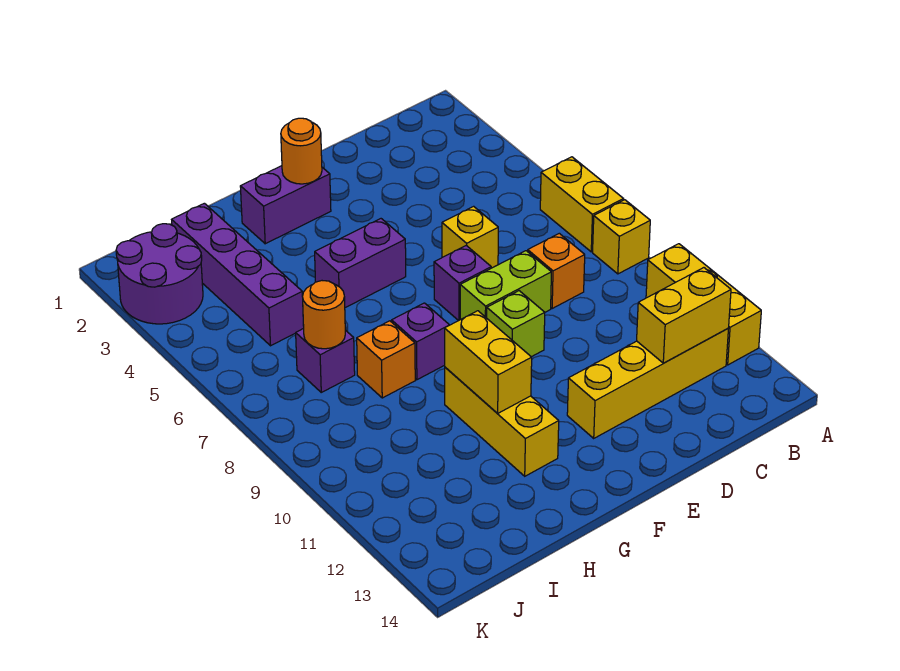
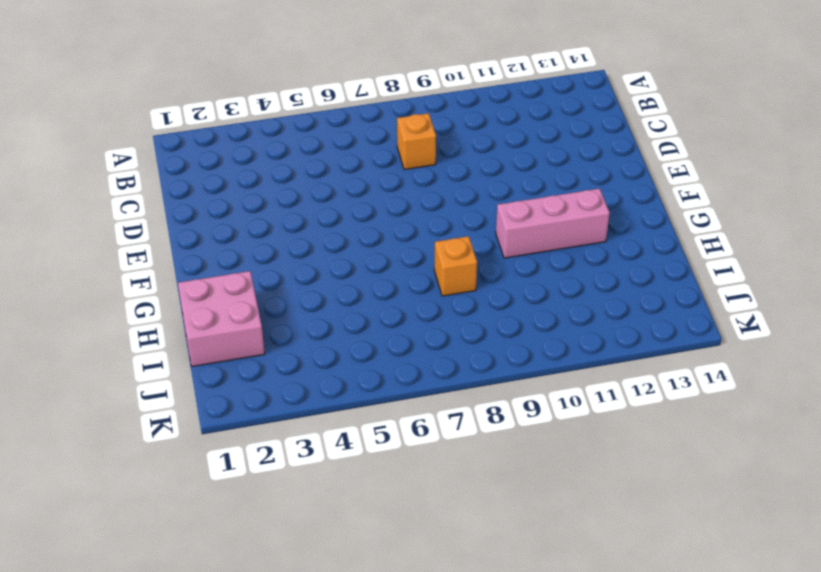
pink brick G10:G12 level 1 -> yellow brick G10:G12 level 1
pink brick H1:I2 level 1 -> purple brick I2:I5 level 1
none -> yellow brick A6:A7 level 1
none -> yellow brick A8 level 1
none -> yellow brick A10:A12 level 1

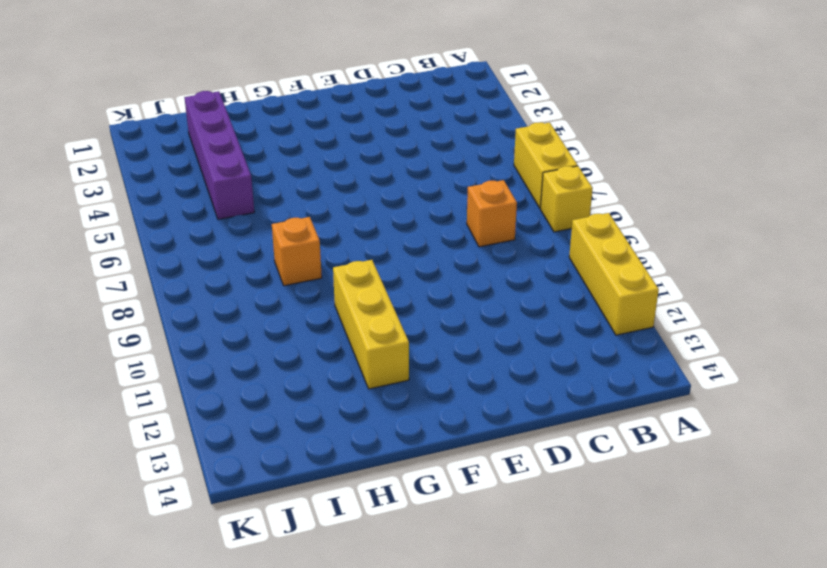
none -> yellow brick B12:E12 level 1
none -> yellow brick D6 level 1
none -> lime brick D8:E8 level 1

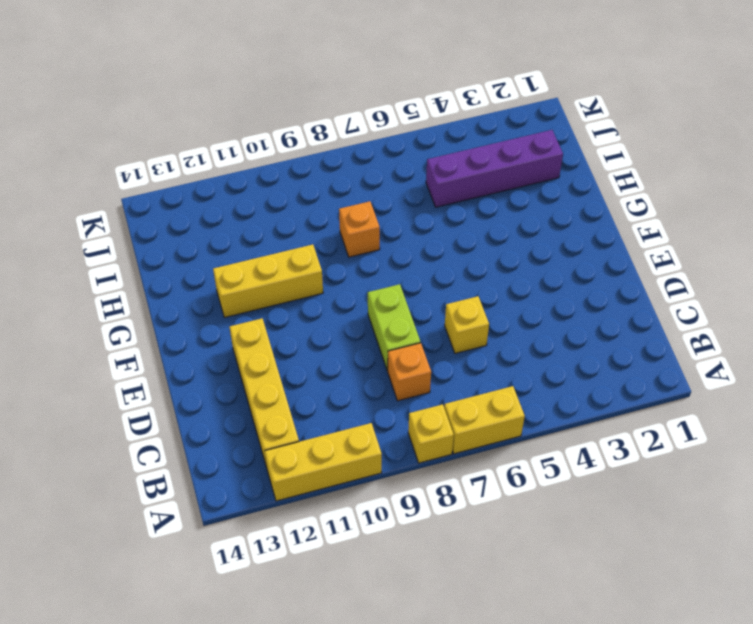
none -> purple brick E7 level 1
none -> lime brick E9 level 1
none -> purple brick F2:G2 level 1

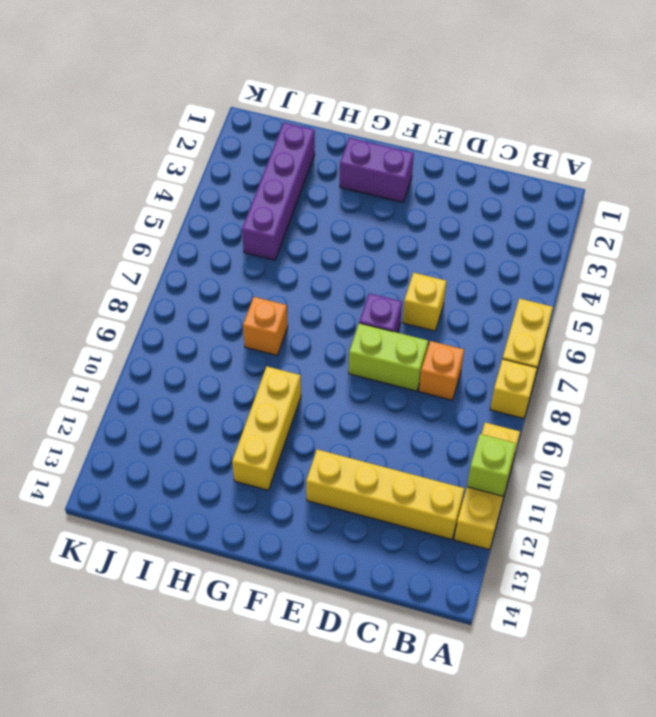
lime brick A11 level 2 -> lime brick E9 level 1
none -> purple brick F5:G5 level 1
none -> purple brick G8 level 1
none -> purple brick I7 level 1

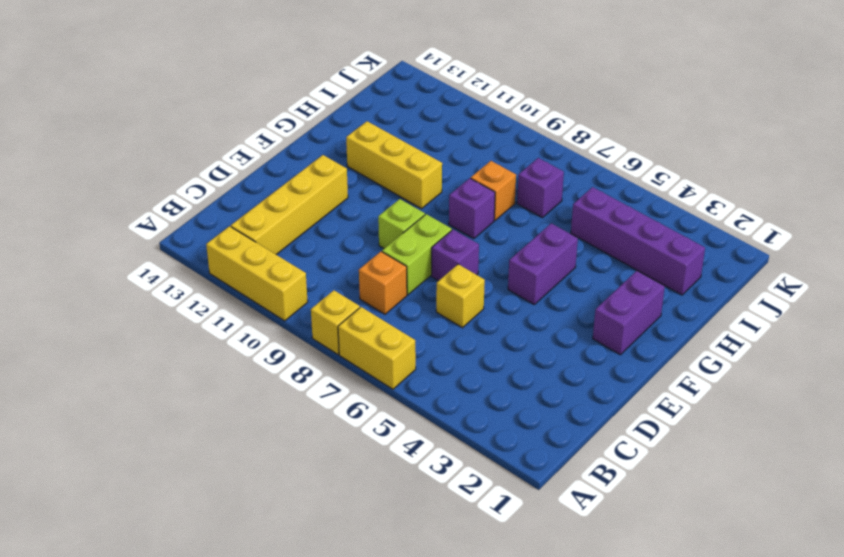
none -> purple round brick J2:K3 level 1
none -> yellow brick B12:C12 level 2
none -> orange round brick F2 level 2

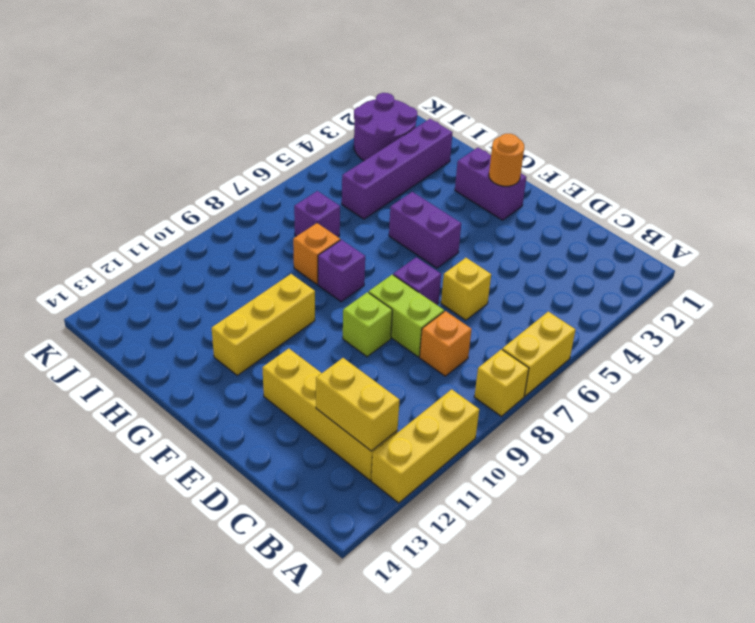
none -> yellow brick G10:G11 level 2
none -> orange round brick I7 level 2

